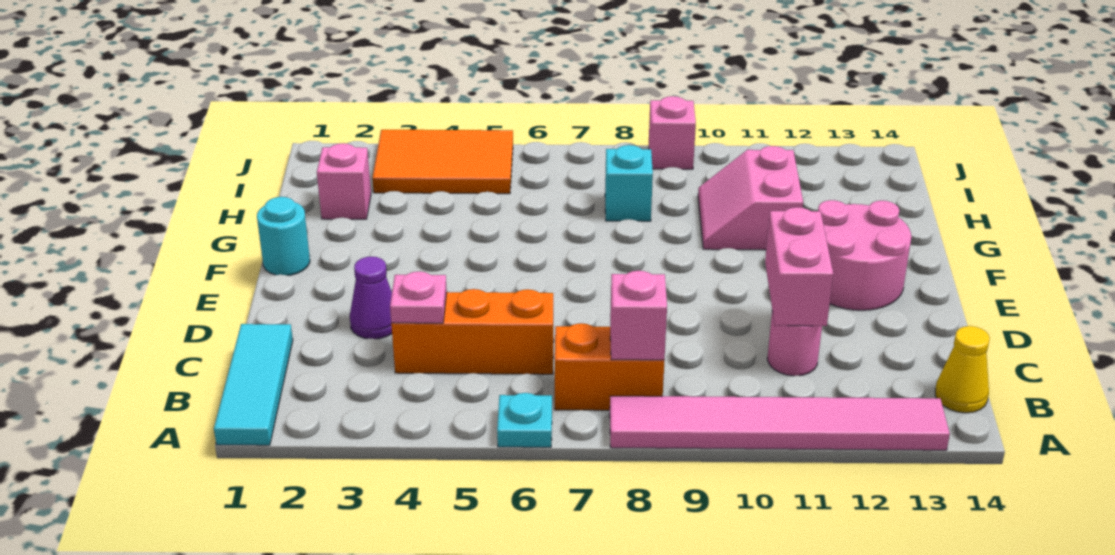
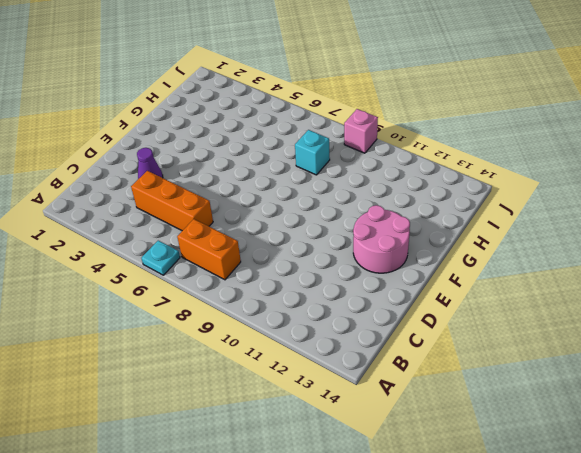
none -> cyan tile A1:C1 level 1
none -> pink tile A8:A13 level 1
none -> yellow cone B14 level 1

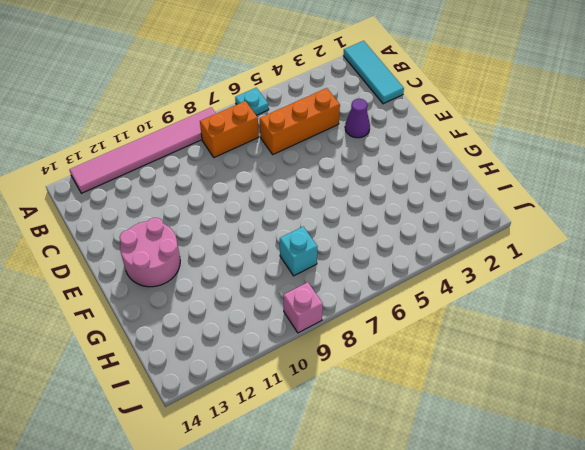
none -> yellow cone B14 level 1
none -> pink round brick C11 level 1
none -> cyan round brick F1 level 1

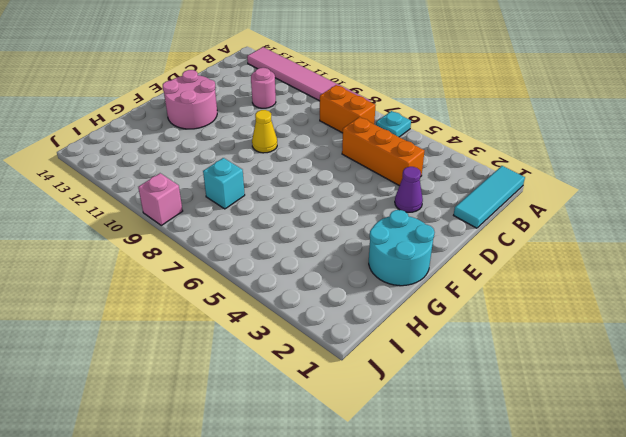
yellow cone E9 level 1 -> yellow cone B14 level 1
cyan round brick F1:G2 level 1 -> cyan round brick F1 level 1
none -> pink slope G10:H11 level 1 top 11
none -> pink brick H2 level 1
none -> orange tile I3:J5 level 1

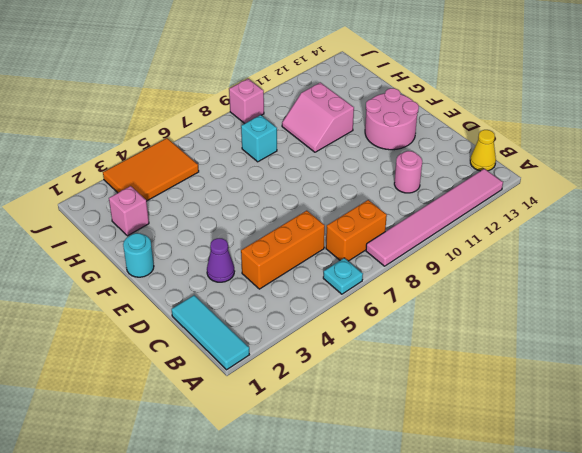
none -> pink brick B8 level 2
none -> pink plate C4 level 2
none -> pink brick C11:D11 level 2

